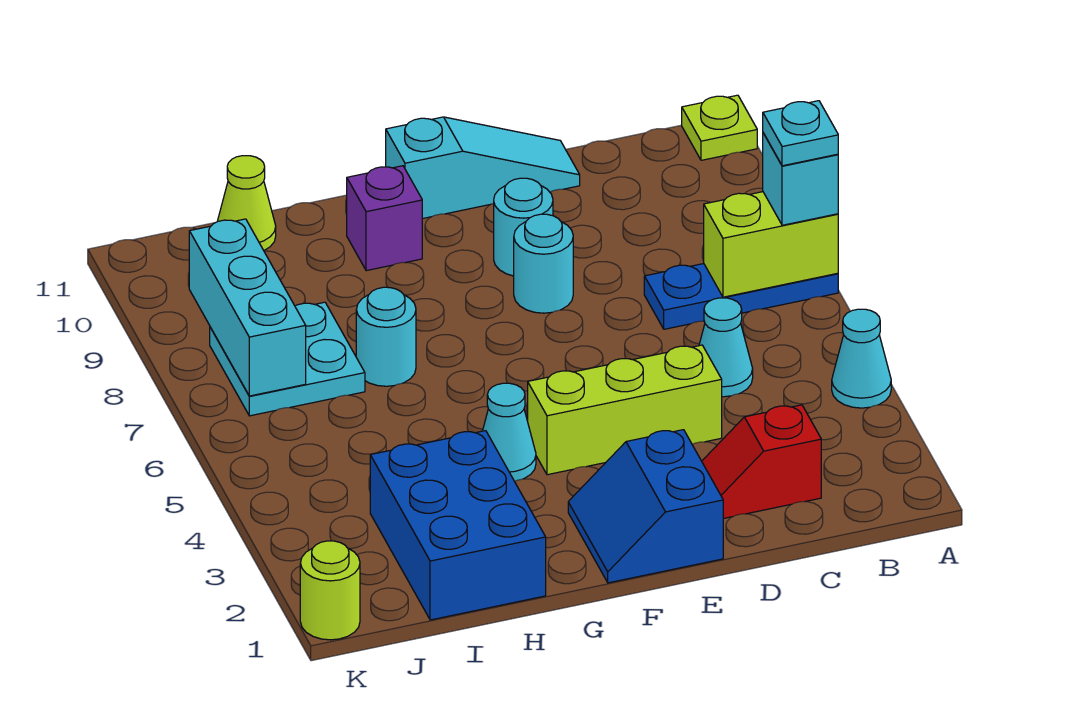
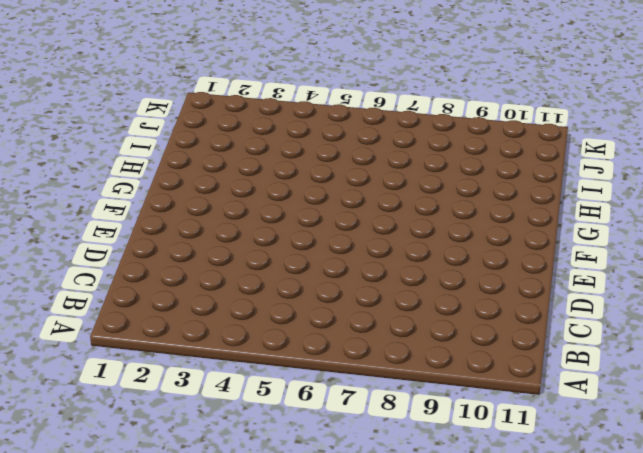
none -> cyan cone A4 level 1
none -> blue plate A7:C7 level 1
none -> lime plate A11 level 1

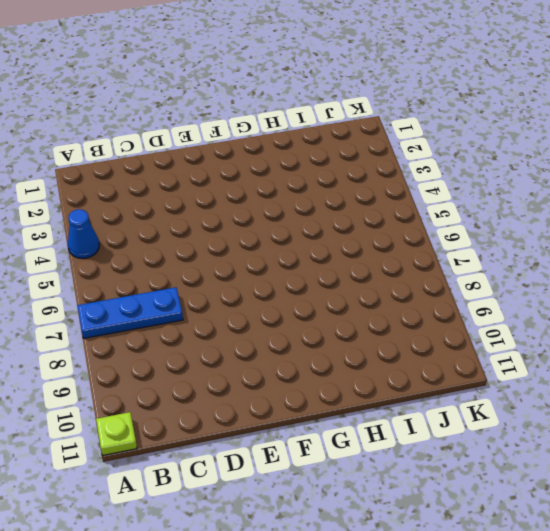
blue cone A4 level 1 -> cyan cone A4 level 1
none -> red slope C2:D2 level 1 top C
none -> cyan cone C5 level 1
none -> lime brick D4:F4 level 1

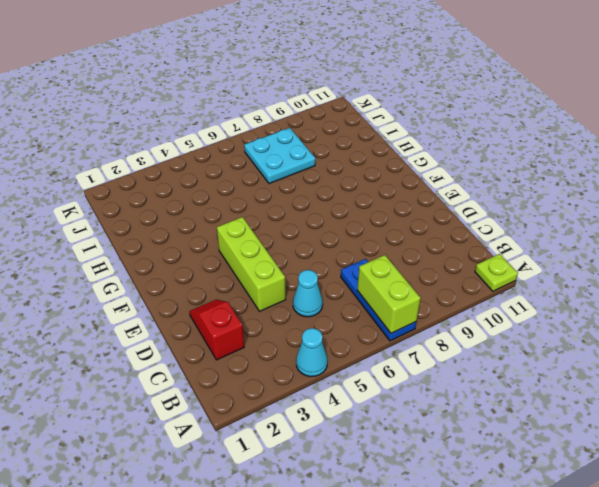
none -> cyan slope D11:F11 level 1 top F
none -> blue slope E1:F2 level 1 top E
none -> cyan round brick E8 level 1

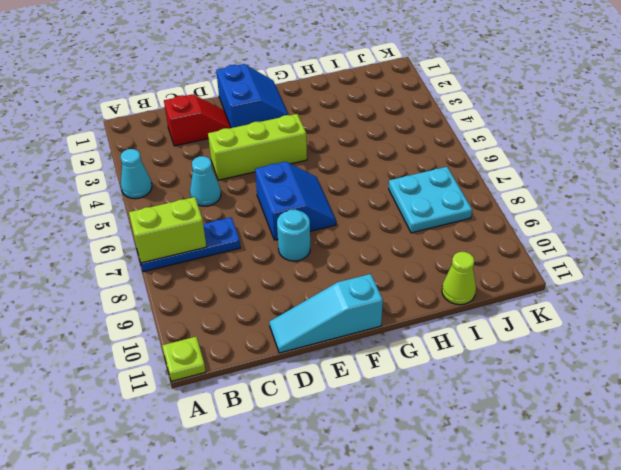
blue slope E6:F7 level 1 top E -> none
none -> cyan round brick E9 level 1
none -> cyan cone G4 level 1
none -> purple brick G10 level 1

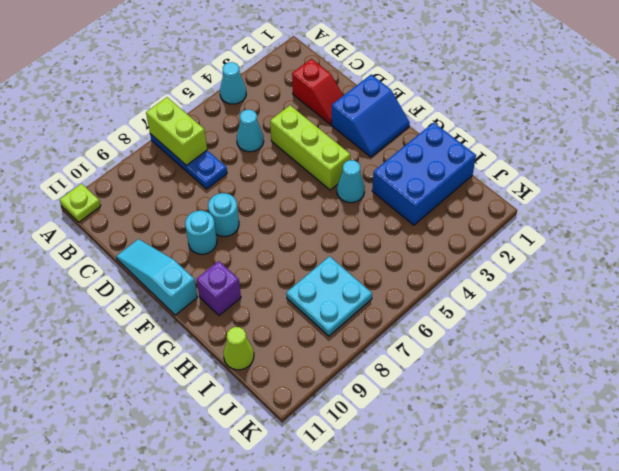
none -> cyan round brick H7 level 1
none -> lime round brick K1 level 1
none -> cyan brick J7:J9 level 2

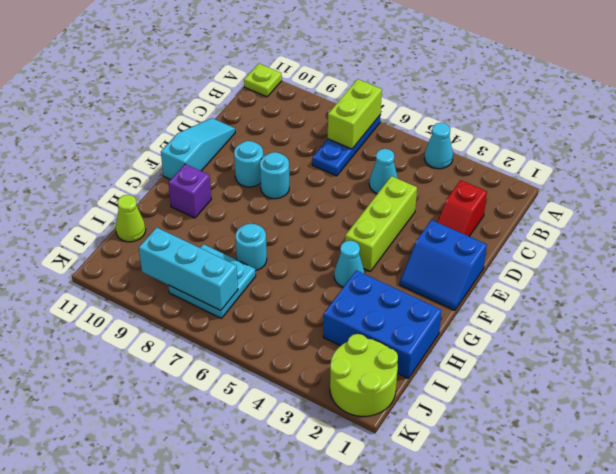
lime round brick J1:K2 level 1 -> lime round brick K1 level 1
none -> cyan brick A7 level 3
none -> cyan plate A7 level 4

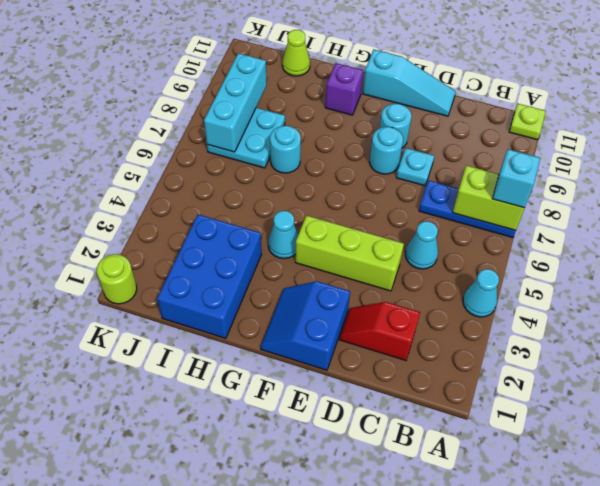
cyan plate D8 level 1 -> cyan plate A7 level 4

